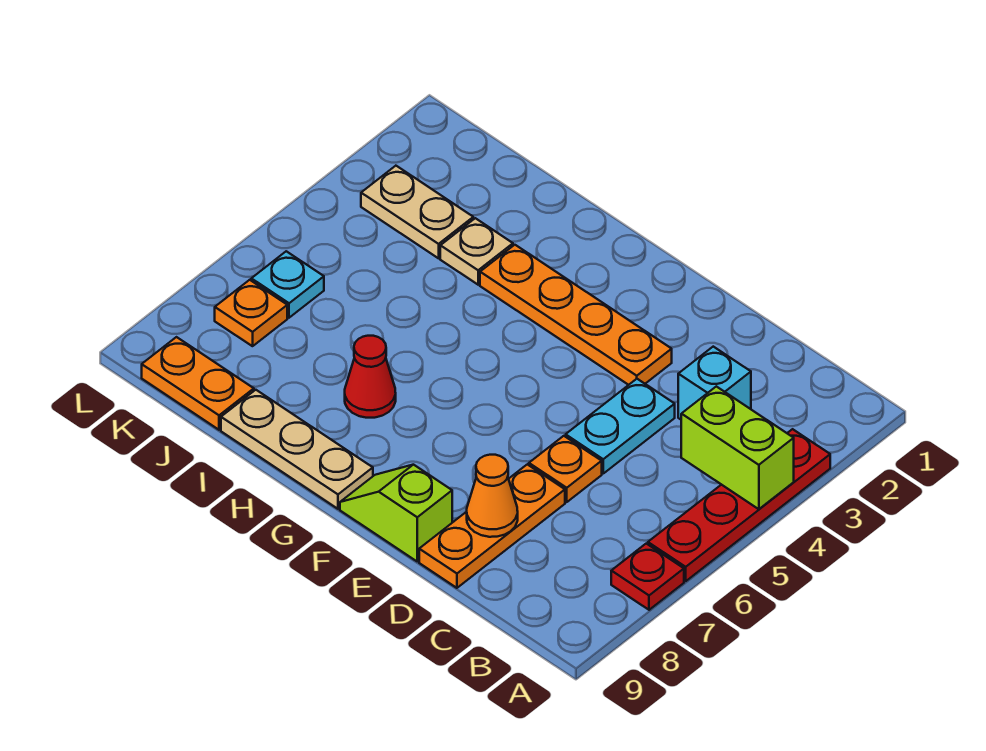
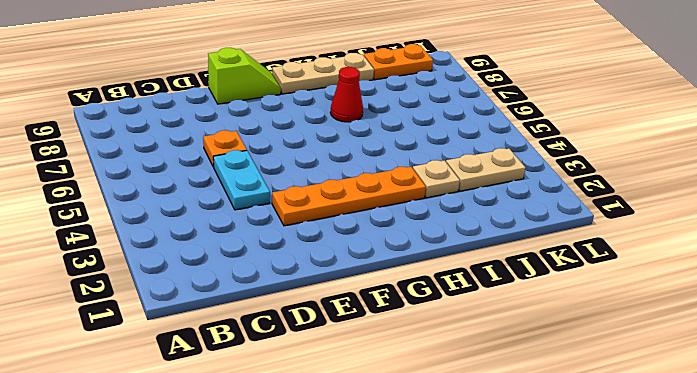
none -> red plate A3:A6 level 1
none -> red plate A7 level 1
none -> cyan brick C3 level 1

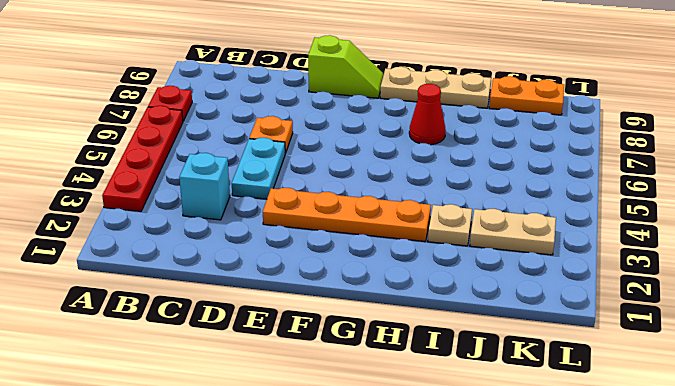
none -> orange plate D7:D9 level 1
none -> cyan plate K6 level 1
none -> orange plate K7 level 1

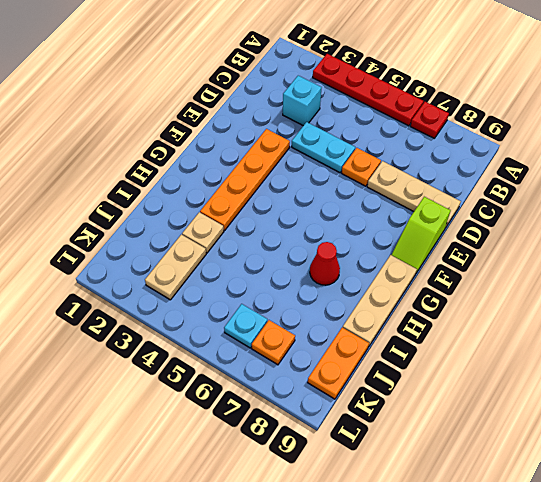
tan plate D7:D9 level 1 -> orange plate D7:D9 level 1
none -> lime brick A4:B4 level 2
none -> orange cone D8 level 2

